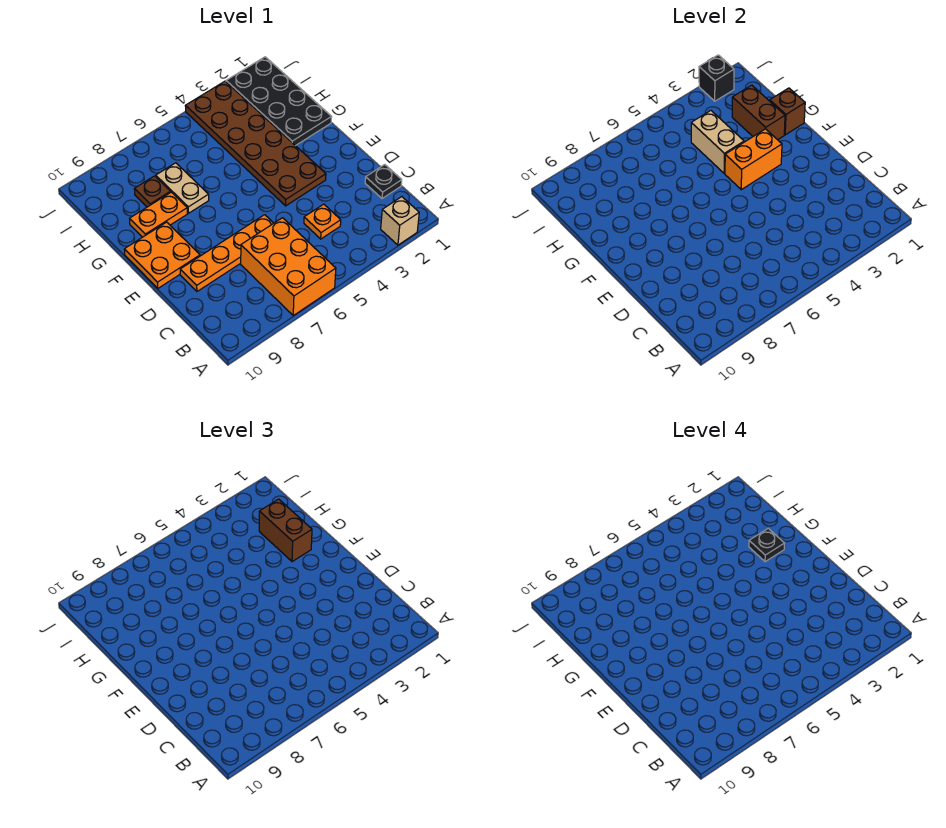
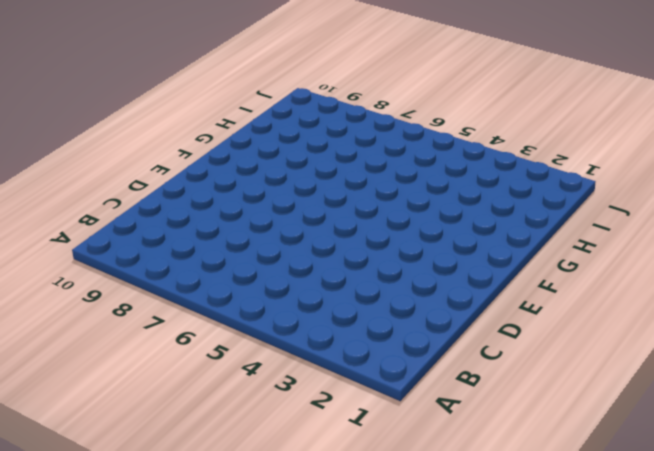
none -> tan brick A2 level 1
none -> orange brick A6:C7 level 1
none -> black plate C1 level 1

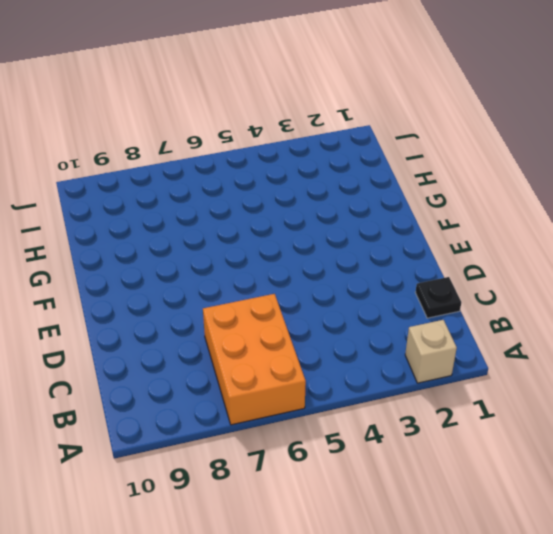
none -> orange plate C4 level 1
none -> orange plate D6:D9 level 1
none -> brown plate E3:J4 level 1

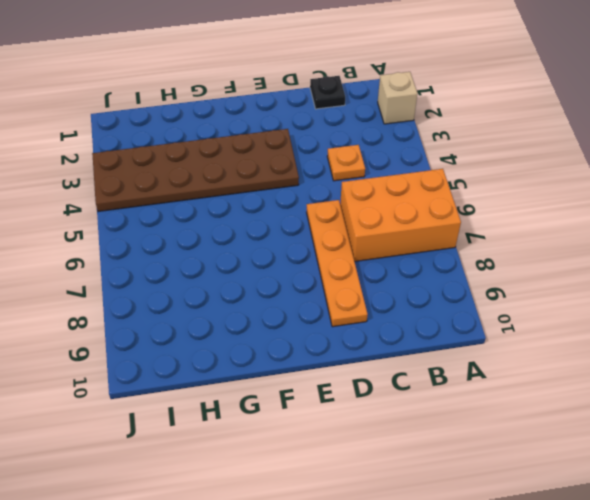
none -> orange plate E9:F10 level 1
none -> black plate G1:J2 level 1
none -> tan plate G7:H7 level 1

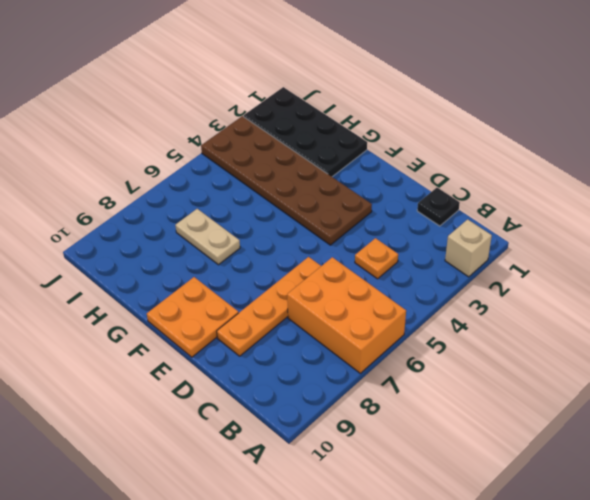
none -> orange plate G8:G9 level 1
none -> brown plate H8 level 1
none -> orange brick F3:F4 level 2

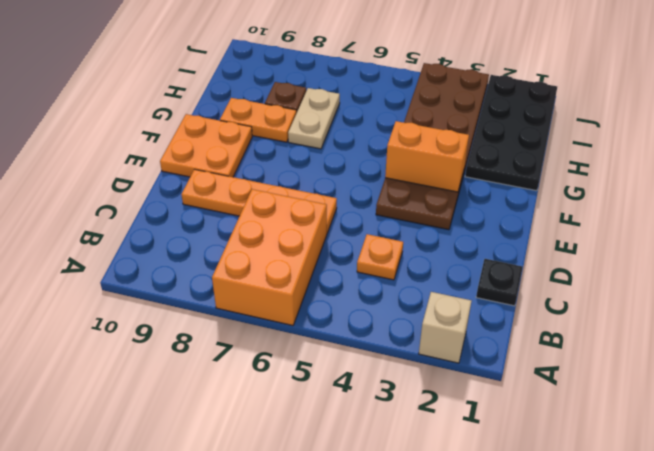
none -> brown brick G1 level 2
none -> brown brick G2:H2 level 2
none -> tan brick G4:H4 level 2

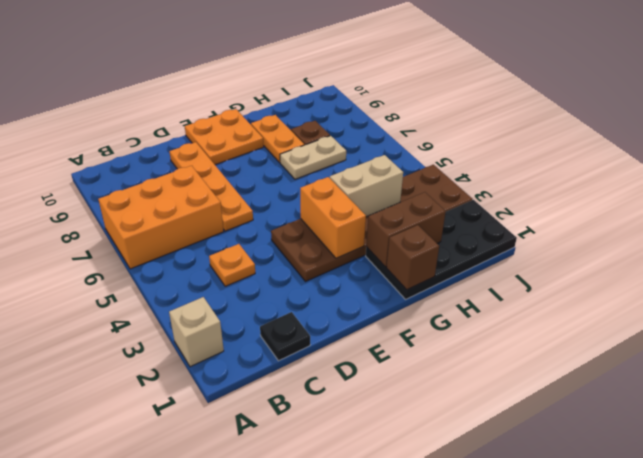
none -> black brick J2 level 2
none -> brown brick G2:H2 level 3
none -> black plate G2 level 4

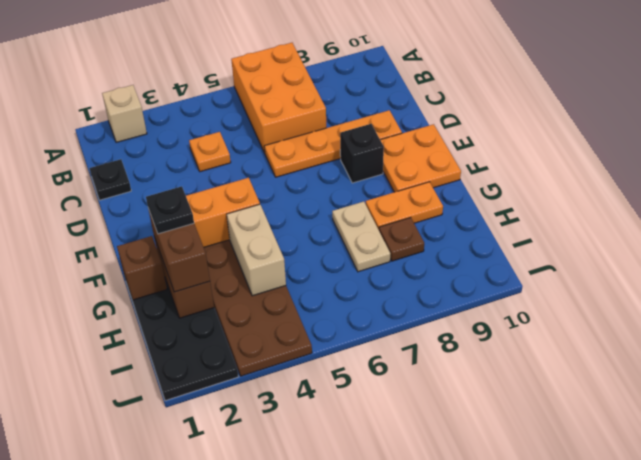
black brick E8 level 1 -> black brick J2 level 2

